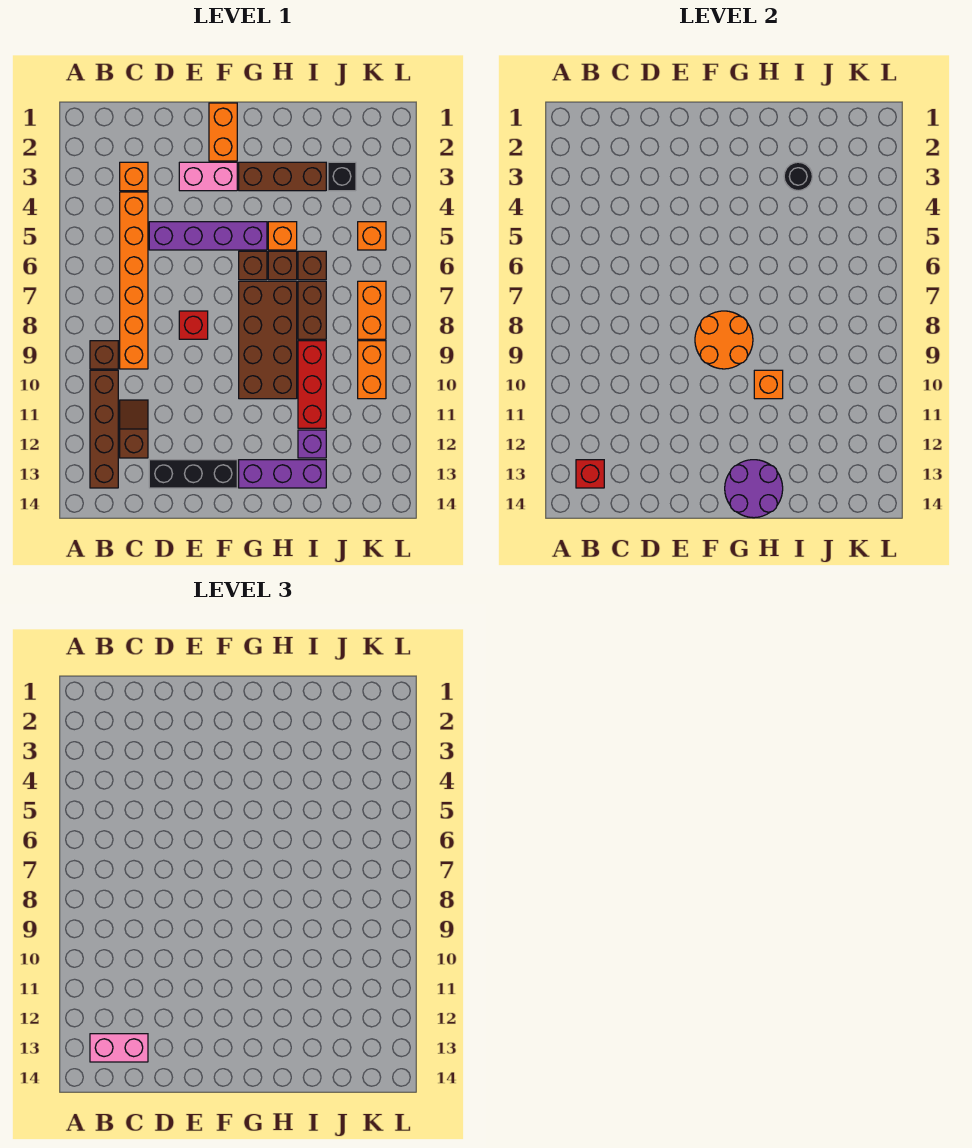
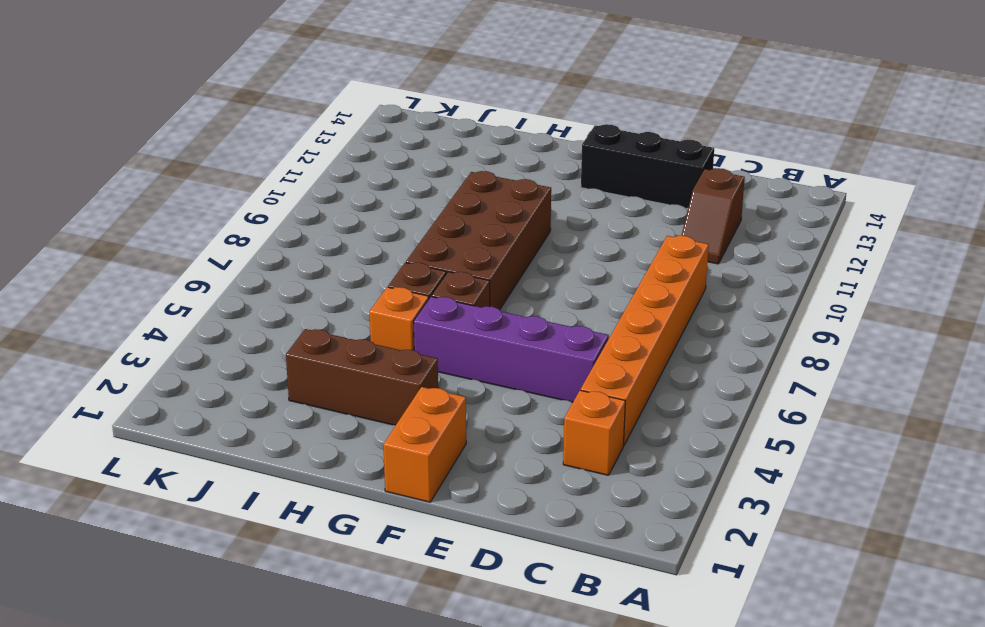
none -> brown brick B9 level 1
none -> brown brick B10:B13 level 1
none -> pink brick E3:F3 level 1
none -> red brick E8 level 1

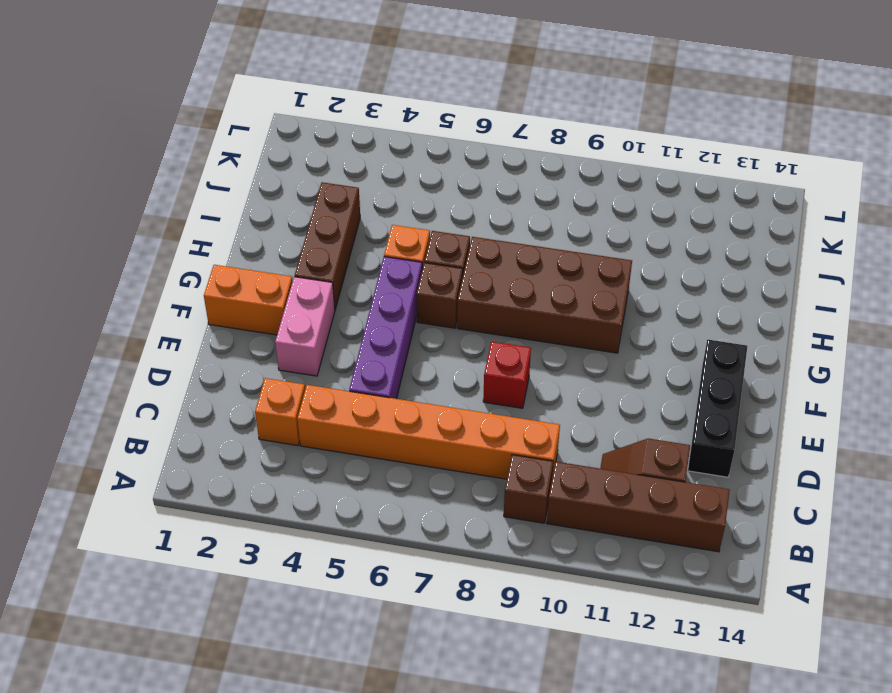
none -> purple brick G13:I13 level 1
none -> brown brick I6 level 1
none -> brown brick I7:I8 level 1
none -> red brick I9:I11 level 1

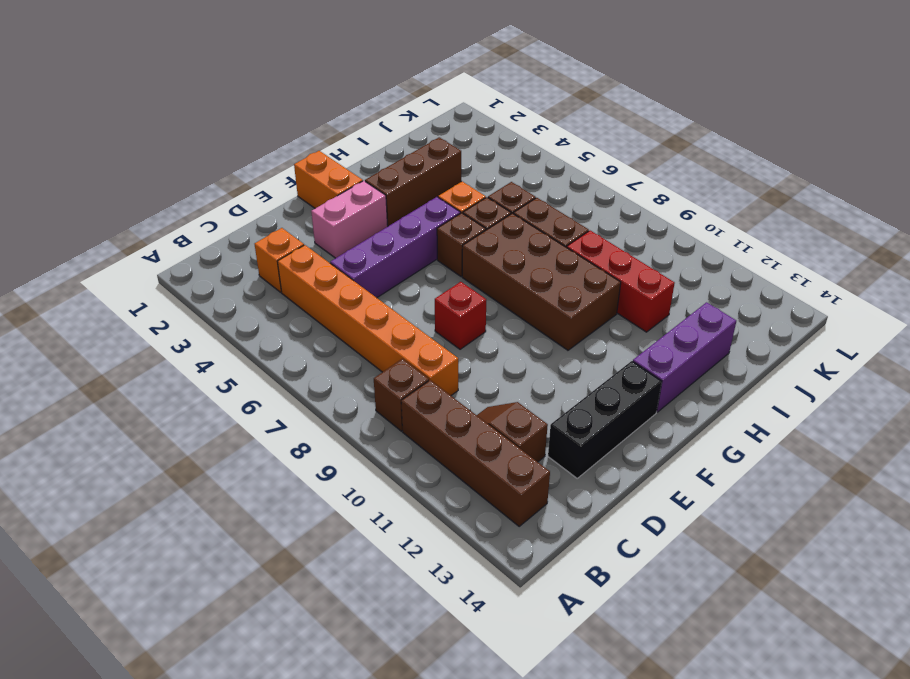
none -> purple brick I12 level 1
none -> black brick J3 level 1
none -> orange brick K5 level 1
none -> orange brick K7:K8 level 1

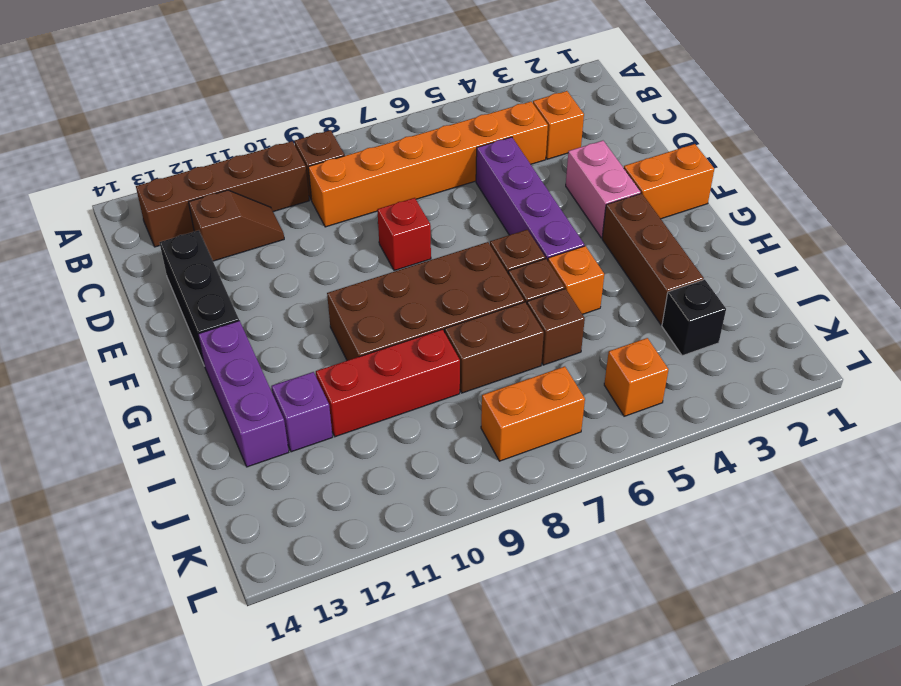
none -> orange brick K9:K10 level 1
none -> red brick B13 level 2
none -> orange round brick F8:G9 level 2
none -> purple round brick G13:H14 level 2

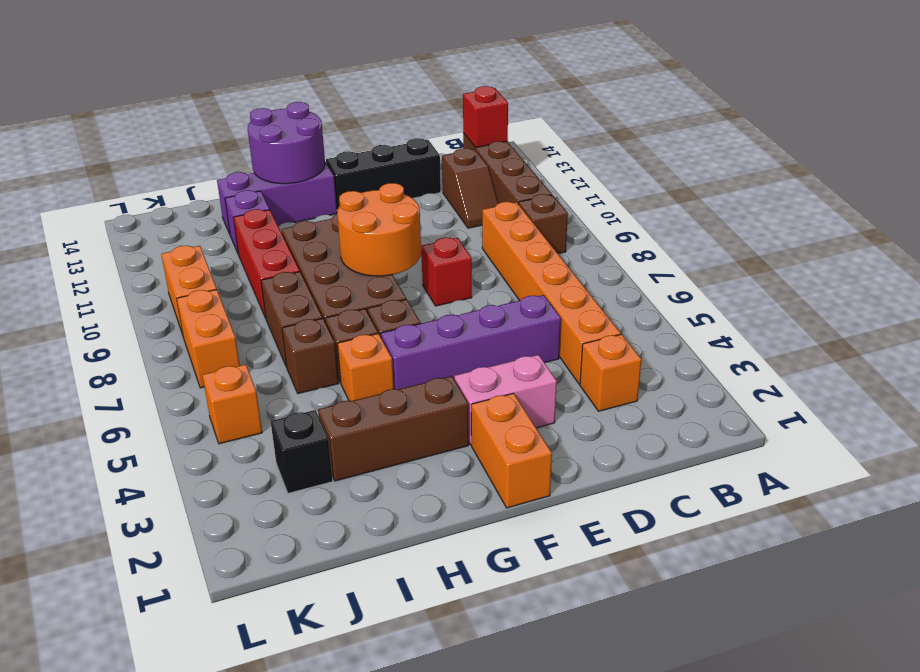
none -> orange brick H10 level 2
none -> black round brick I3 level 2
none -> pink brick B13:C13 level 3

